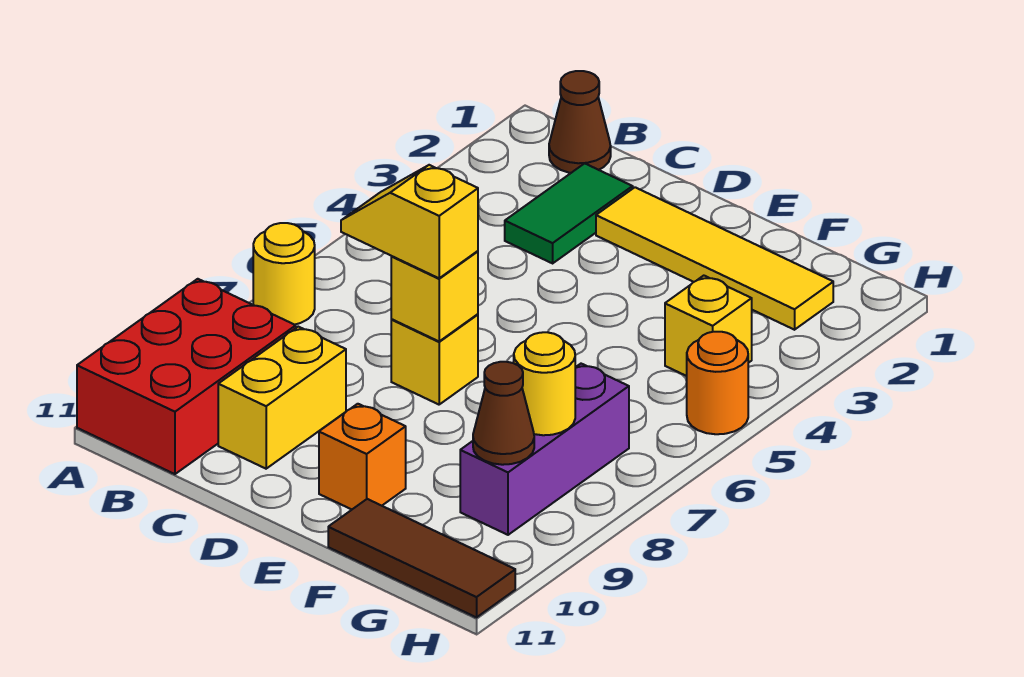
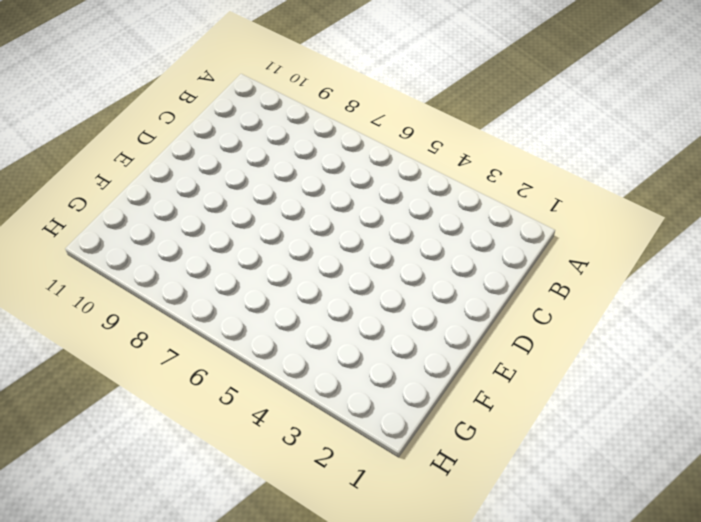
none -> yellow round brick A7 level 1
none -> red brick A9:B11 level 1
none -> brown cone B1 level 1

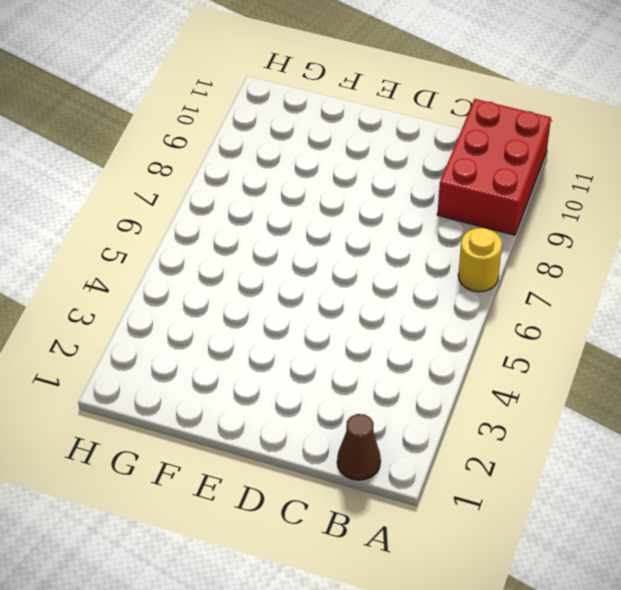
none -> green tile C2:C3 level 1
none -> yellow brick C9:C10 level 1
none -> yellow tile D2:G2 level 1

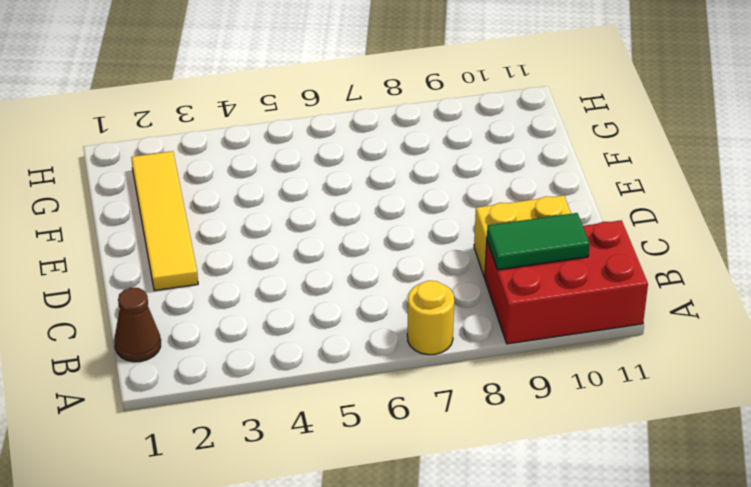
green tile B9:B10 level 2 -> green tile C2:C3 level 1
none -> yellow brick D7 level 1
none -> orange brick E10 level 1
none -> brown tile F11:H11 level 1

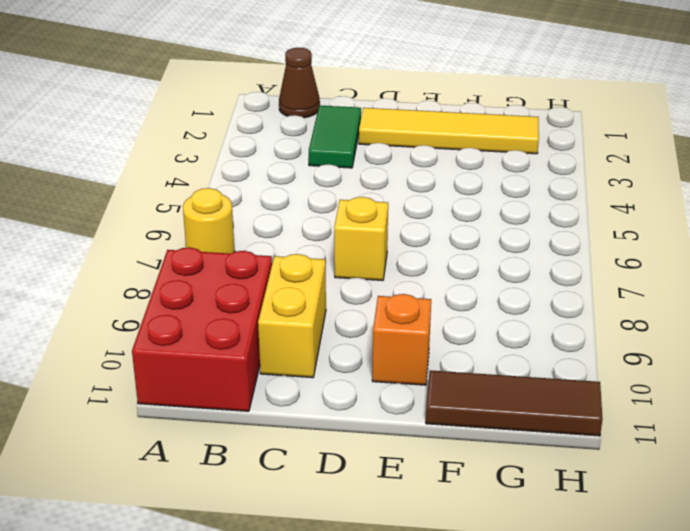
none -> yellow brick G4 level 1
none -> purple brick G7:G9 level 1
none -> orange round brick H5 level 1

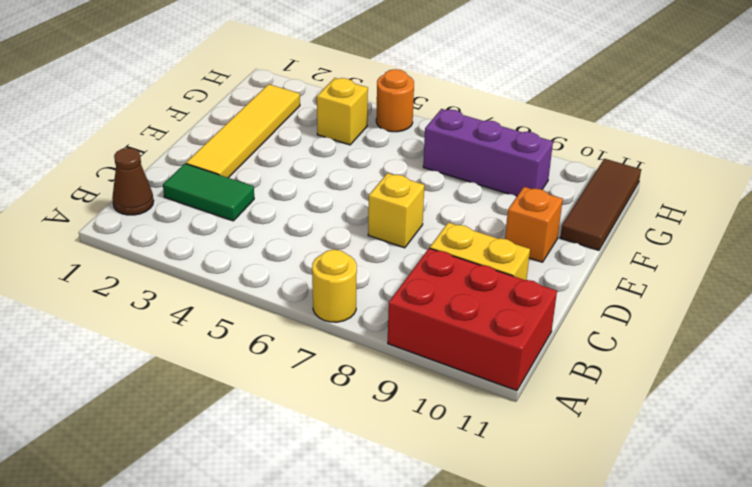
none -> yellow brick D7 level 2
none -> yellow round brick G8 level 2
none -> brown cone G9 level 2

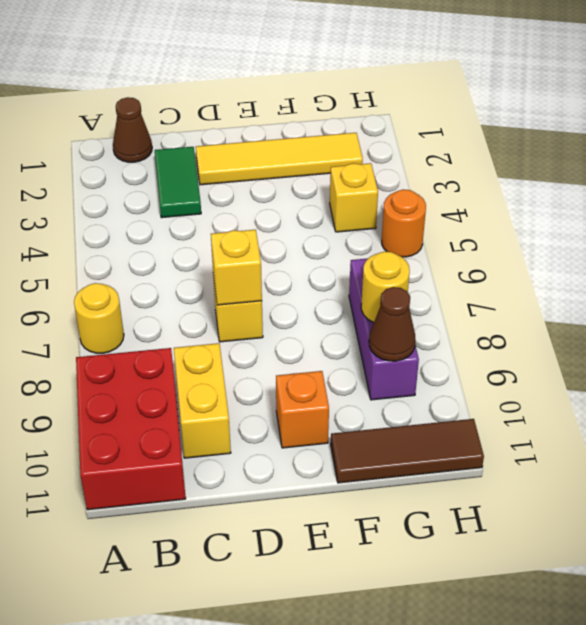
none -> yellow slope C7:D7 level 3 top D

